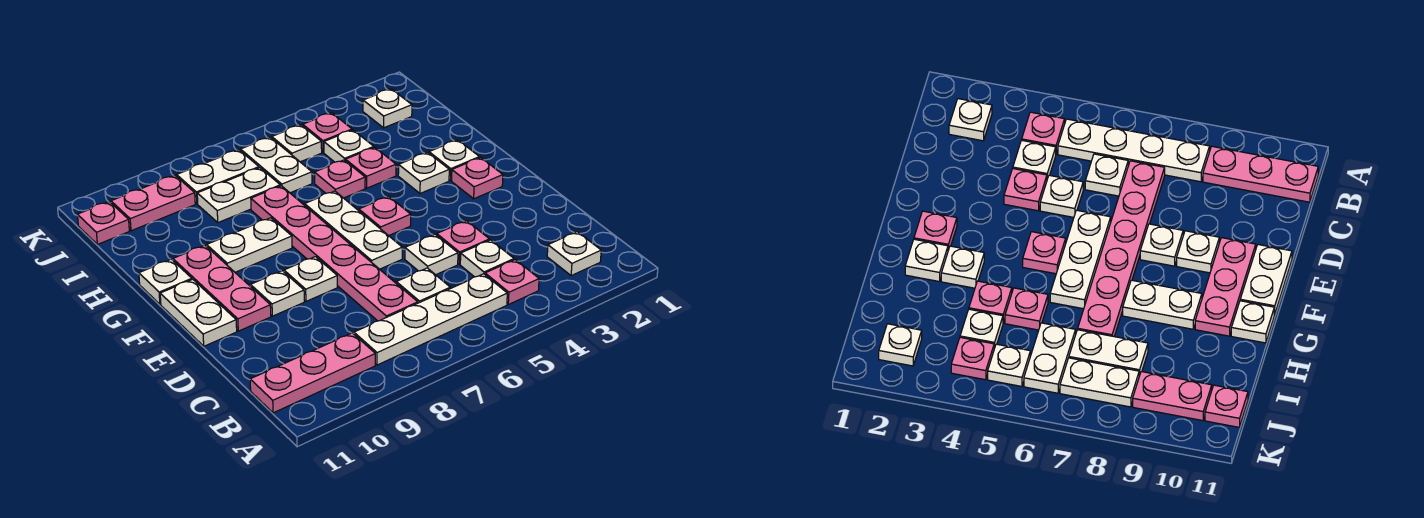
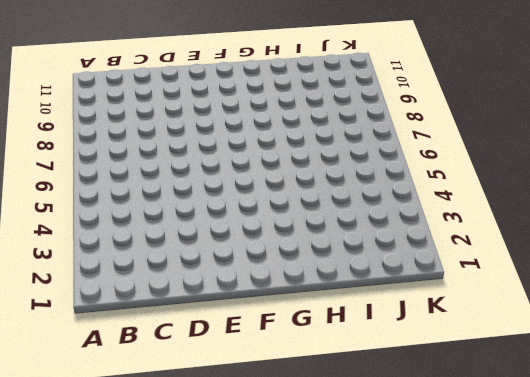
none -> white plate B2 level 1
none -> pink plate B4 level 1
none -> white plate B5:B8 level 1
none -> pink plate B9:B11 level 1

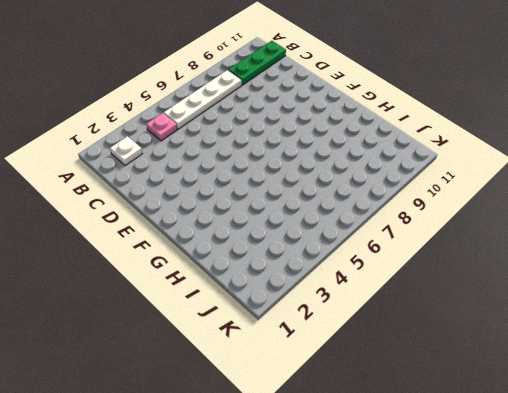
green plate B9:B11 level 1 -> pink plate B9:B11 level 1
none -> white plate C4 level 1
none -> white plate C6 level 1
none -> pink plate C7:H7 level 1
none -> pink plate D4 level 1

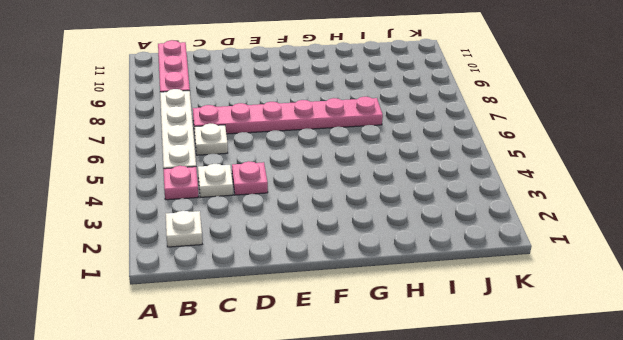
none -> white plate D5 level 1
none -> white plate E6:G6 level 1
none -> white plate E8 level 1
none -> white plate E9 level 1

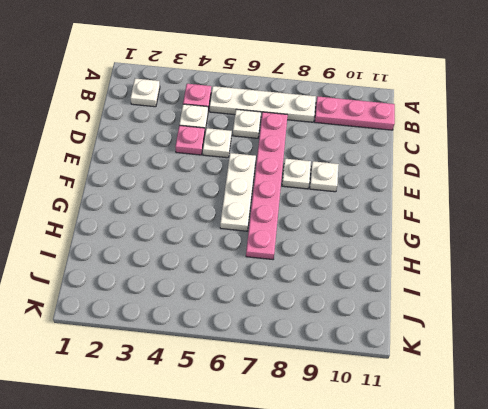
none -> pink plate E10:G10 level 1
none -> white plate E11:F11 level 1
none -> pink plate F2 level 1
none -> pink plate F5 level 1

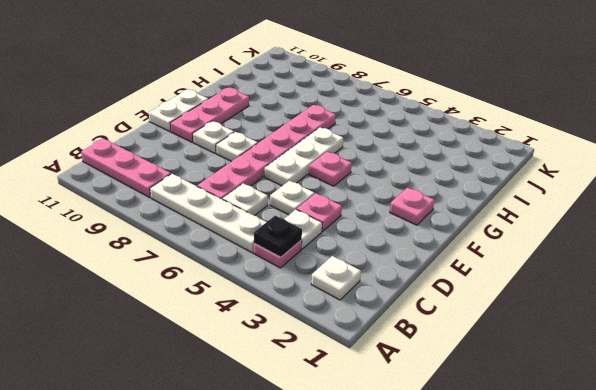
black plate B4 level 2 -> none
none -> white plate G2 level 1
none -> white plate G3 level 1
none -> white plate G8:G9 level 1
none -> white plate G11 level 1

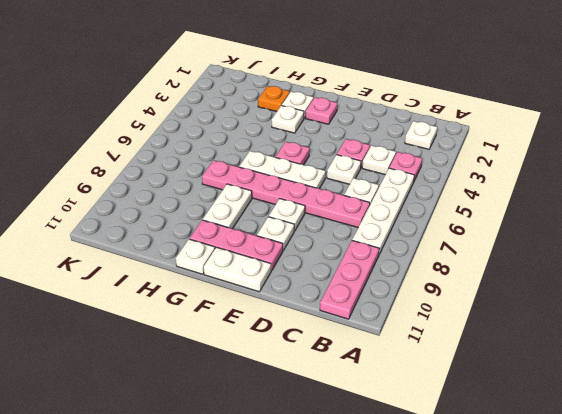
orange plate H2 level 1 -> none
none -> pink plate H4 level 1
none -> pink plate H5 level 1
none -> white plate I4 level 1
none -> white plate I6:J6 level 1

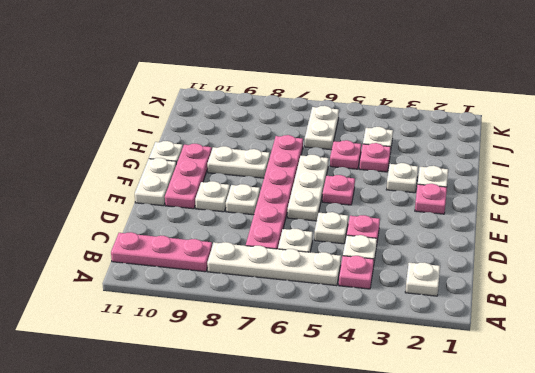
none -> white plate I7:I8 level 1
none -> white plate J2 level 1
none -> pink plate J4 level 1
none -> white plate J5 level 1

